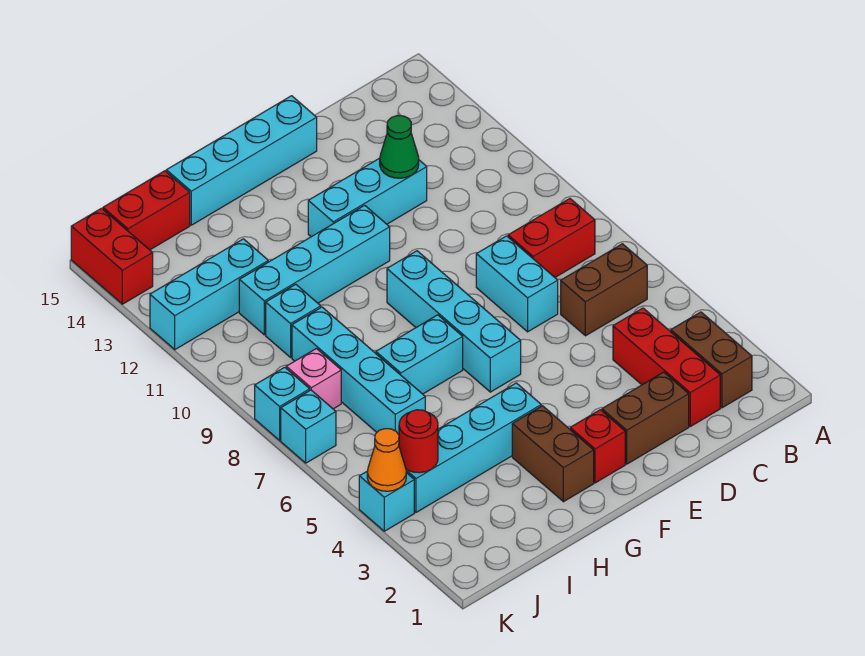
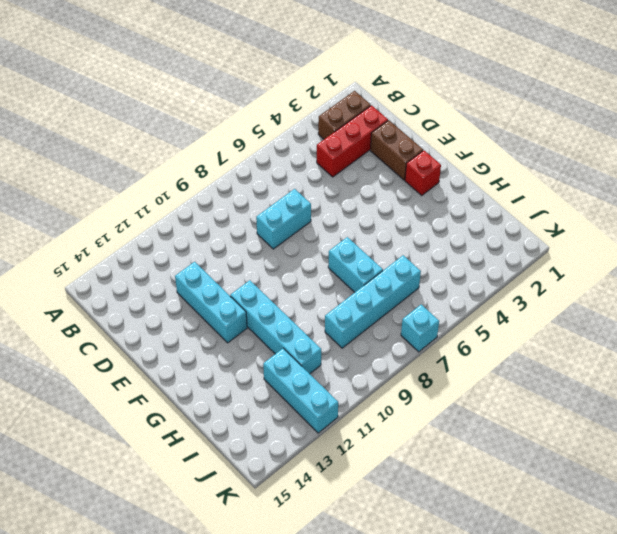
none -> brown brick B6:C6 level 1
none -> red brick B8:C8 level 1
none -> cyan brick E15:H15 level 1

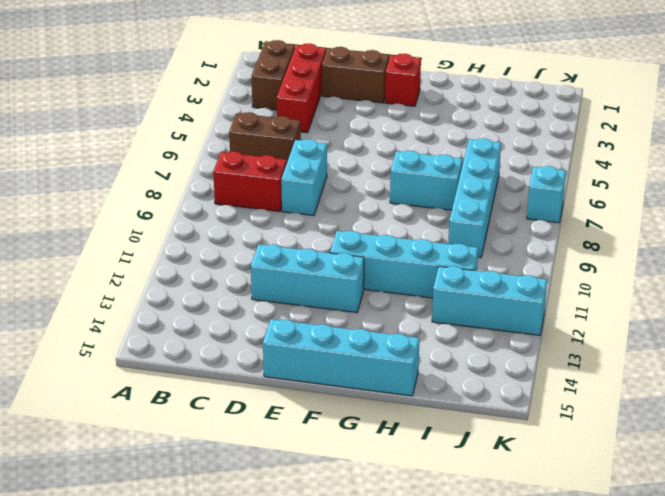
none -> cyan brick F6:F9 level 1
none -> brown brick G2:G3 level 1
none -> cyan brick G4:J4 level 1

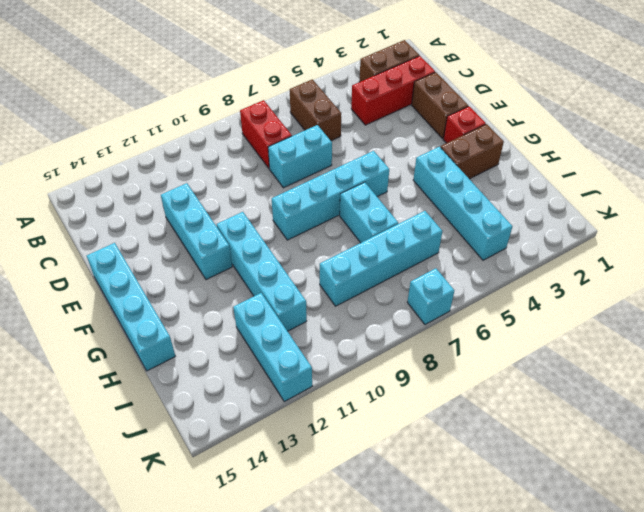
none -> cyan brick I10 level 1
none -> red brick I15:J15 level 1
none -> pink brick J8 level 1

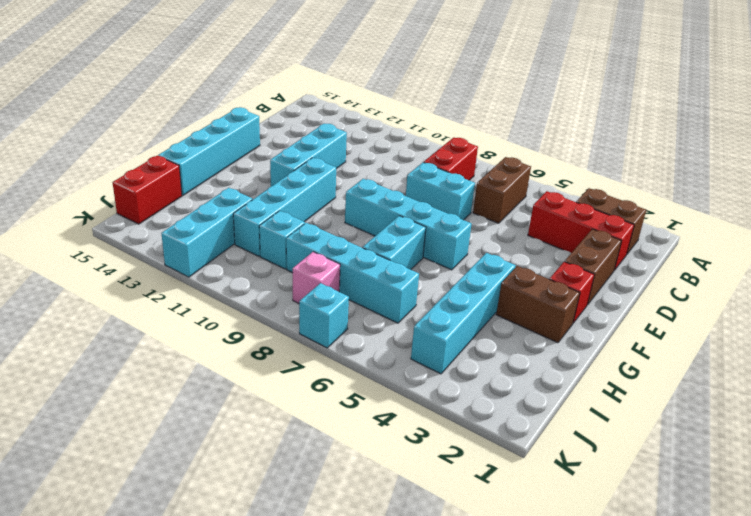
none -> cyan brick K4 level 1
none -> cyan brick K8 level 1
none -> red brick K14:K15 level 1

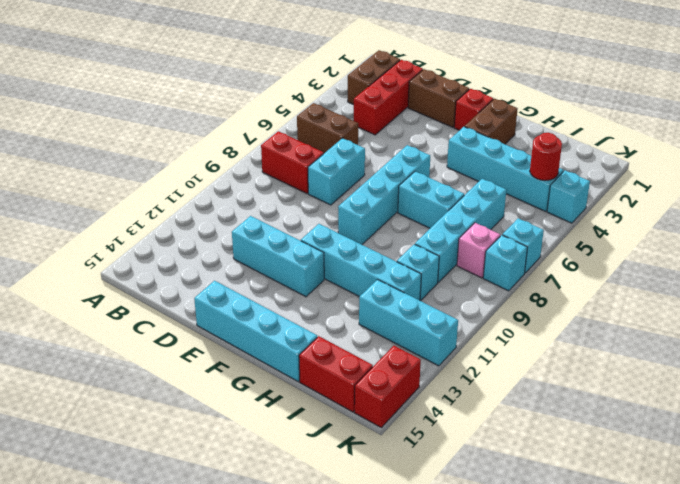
none -> green cone D12 level 2
none -> orange cone K4 level 2

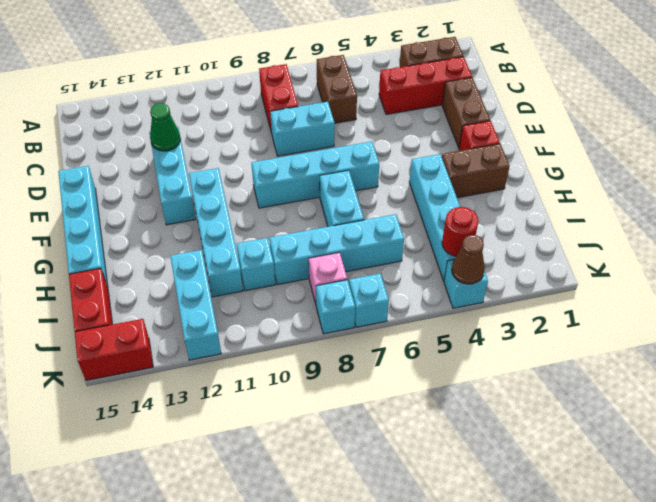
brown cone K4 level 2 -> orange cone K4 level 2

